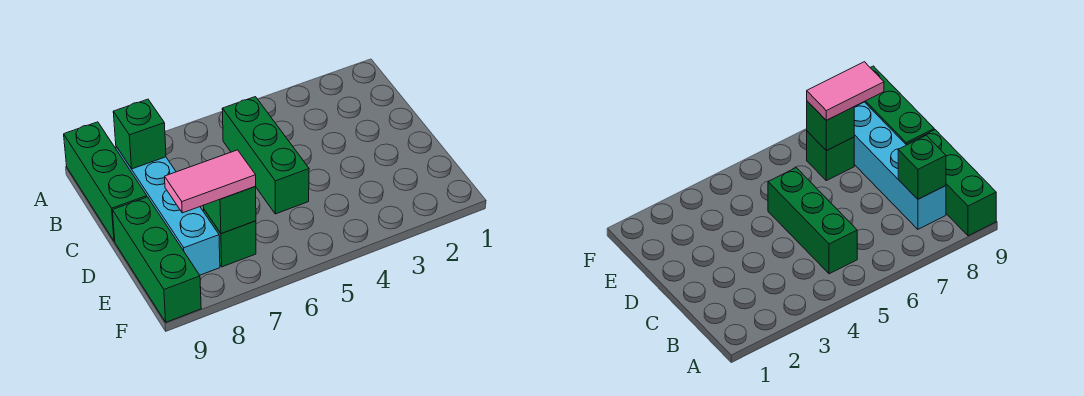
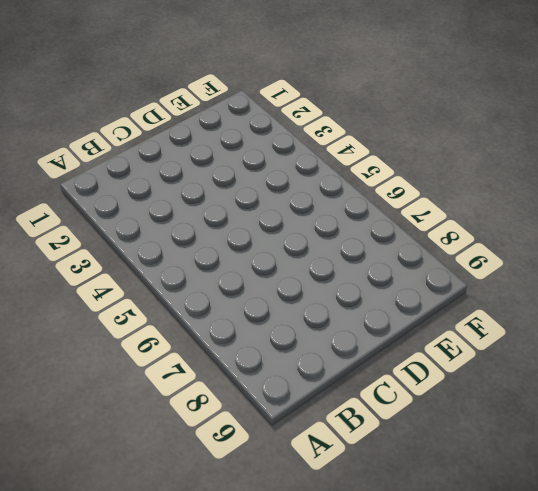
none -> green brick A9:C9 level 1
none -> green brick B5:D5 level 1

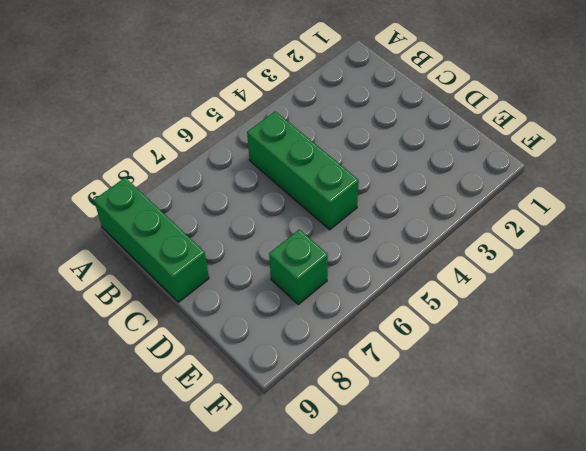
none -> cyan brick B8:E8 level 1
none -> green brick D9:F9 level 1

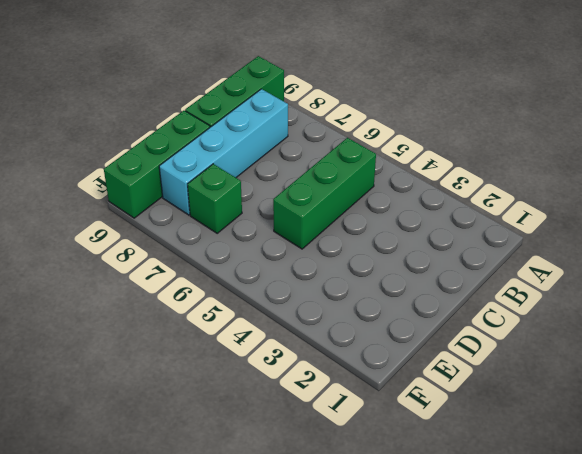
none -> green brick B8 level 2
none -> green brick E7 level 2

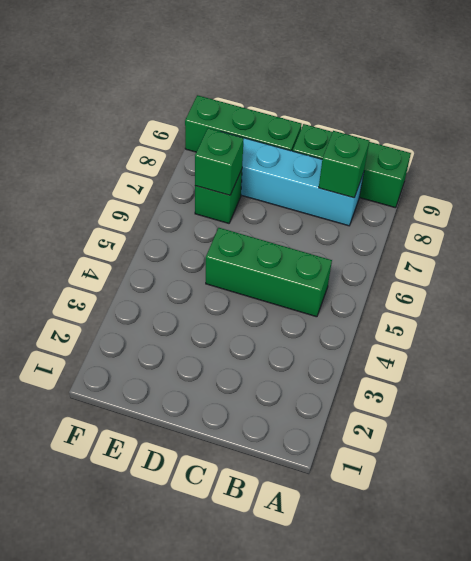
none -> pink tile E7:E8 level 3

